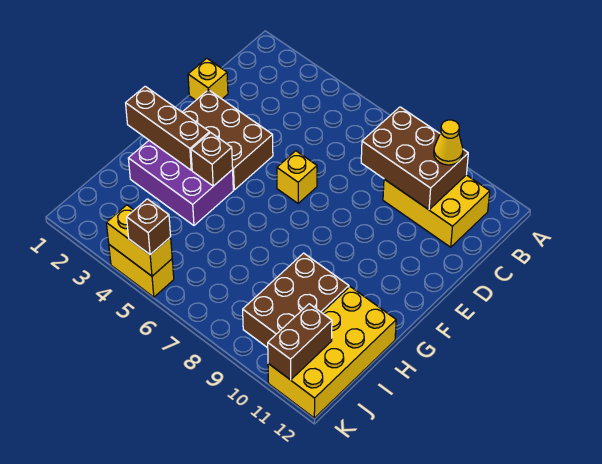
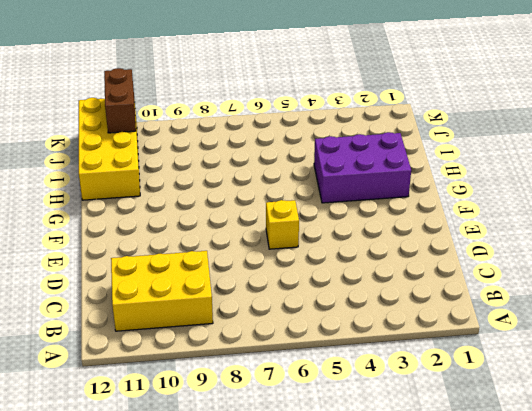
none -> yellow brick D1 level 1
none -> brown brick E2:F4 level 1
none -> brown brick H9:J10 level 1

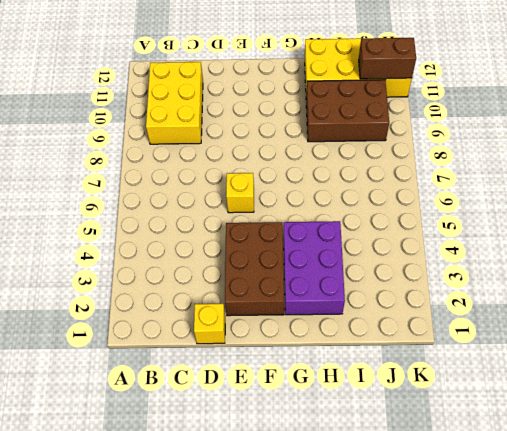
none -> yellow brick K4:K5 level 1
none -> brown brick B8:C10 level 2
none -> brown brick G1:G3 level 2

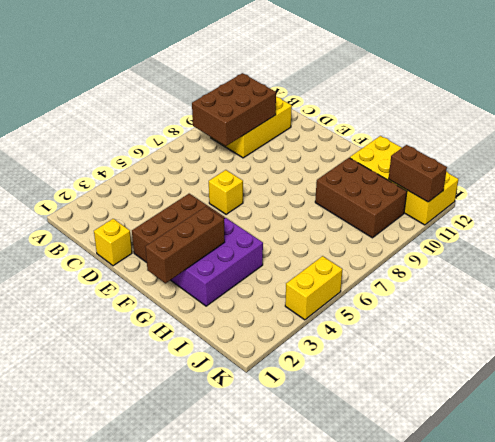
none -> brown brick G4 level 2
none -> yellow brick K4:K5 level 2
none -> yellow cone B10 level 3

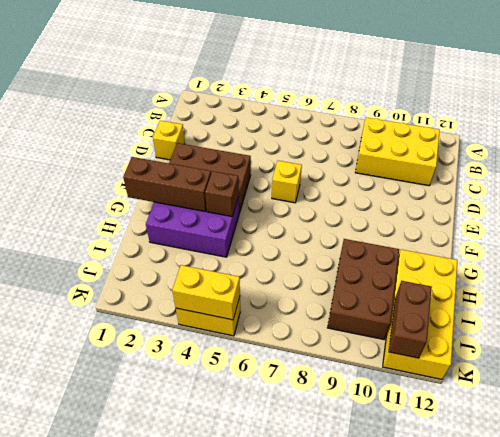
none -> brown brick B8:C10 level 2
none -> yellow cone B10 level 3
none -> brown brick K5 level 3

